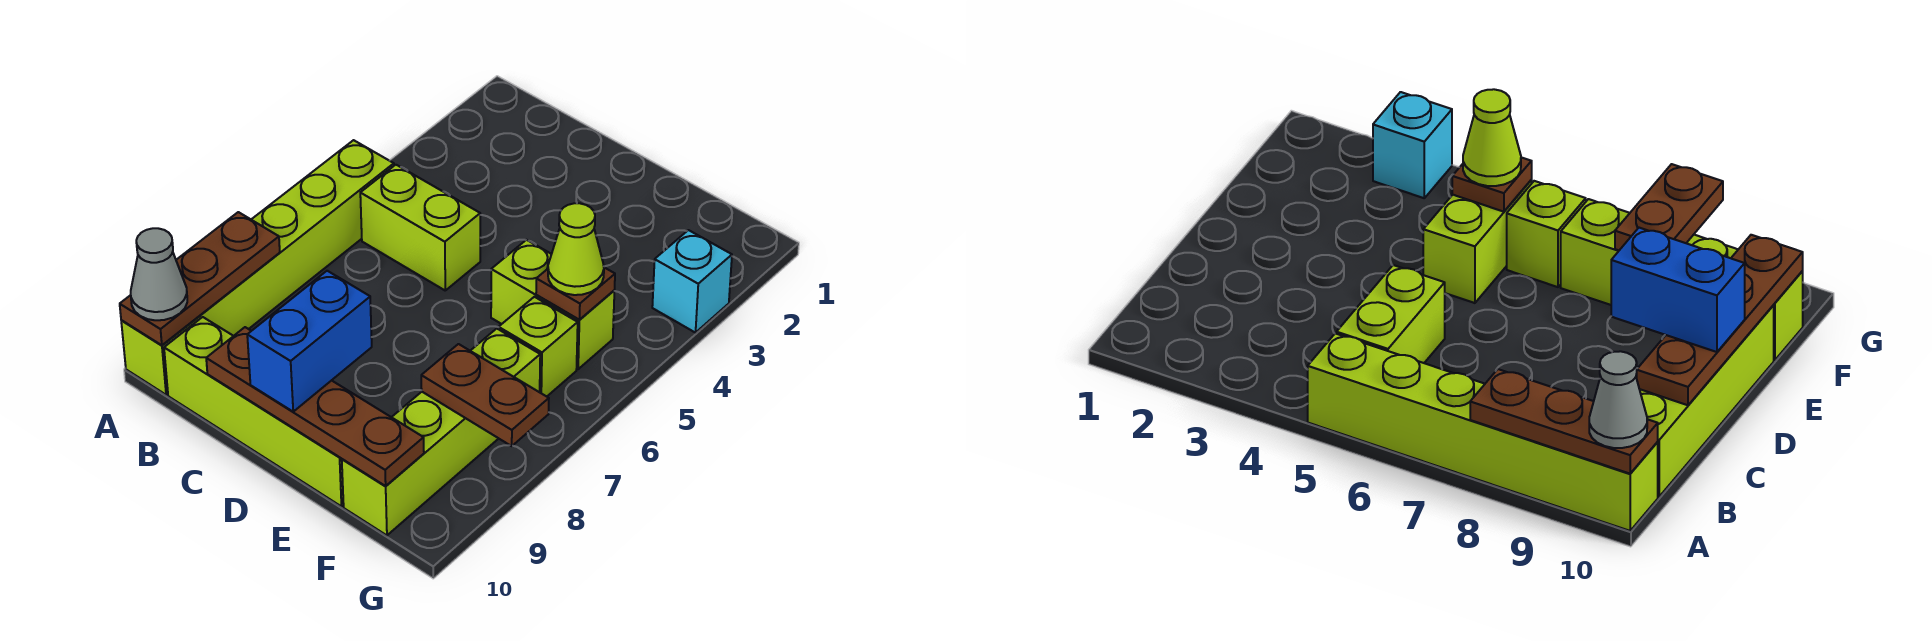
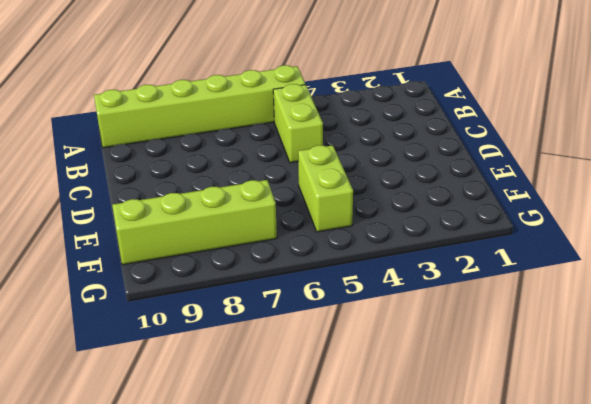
none -> lime brick B10:E10 level 1
none -> lime brick F6 level 1
none -> cyan brick G3 level 1

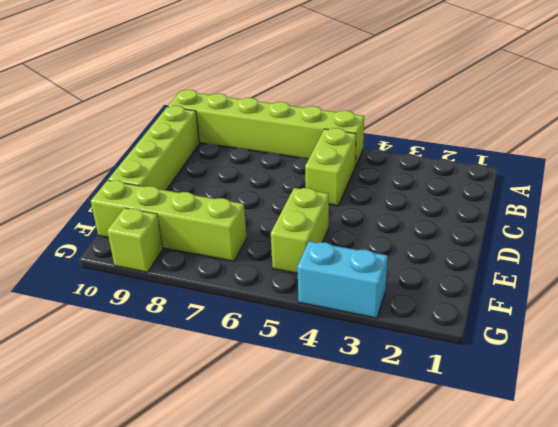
cyan brick G3:G4 level 1 -> cyan brick G3 level 1
lime brick G9 level 1 -> lime brick F6 level 1
none -> brown plate A8:A10 level 2
none -> brown plate C10:F10 level 2
none -> brown plate F5 level 2

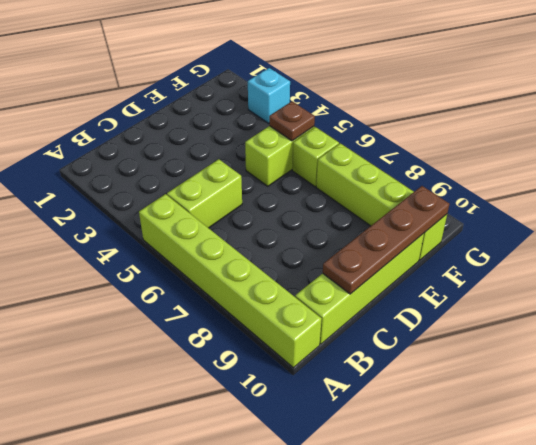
none -> brown plate A8:A10 level 2
none -> brown plate F8:G8 level 2
none -> grey cone A10 level 3

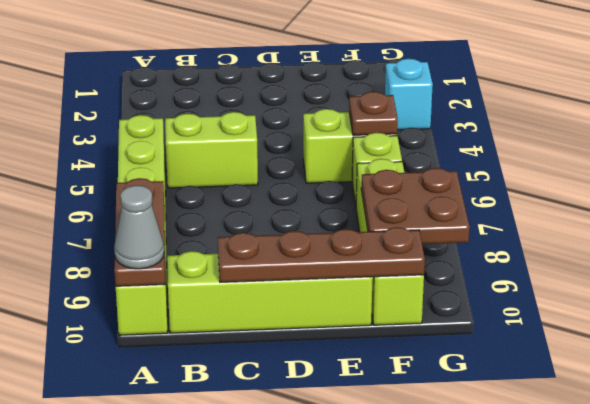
brown plate F8:G9 level 2 -> brown plate F8:G8 level 2
none -> blue brick D9:D10 level 3
none -> lime cone F5 level 3

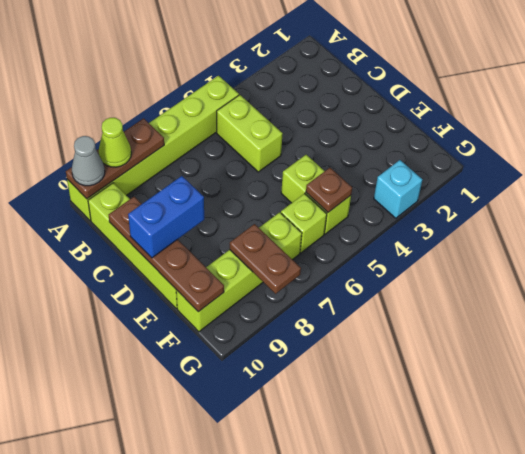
lime cone A9 level 3 -> lime cone F5 level 3

